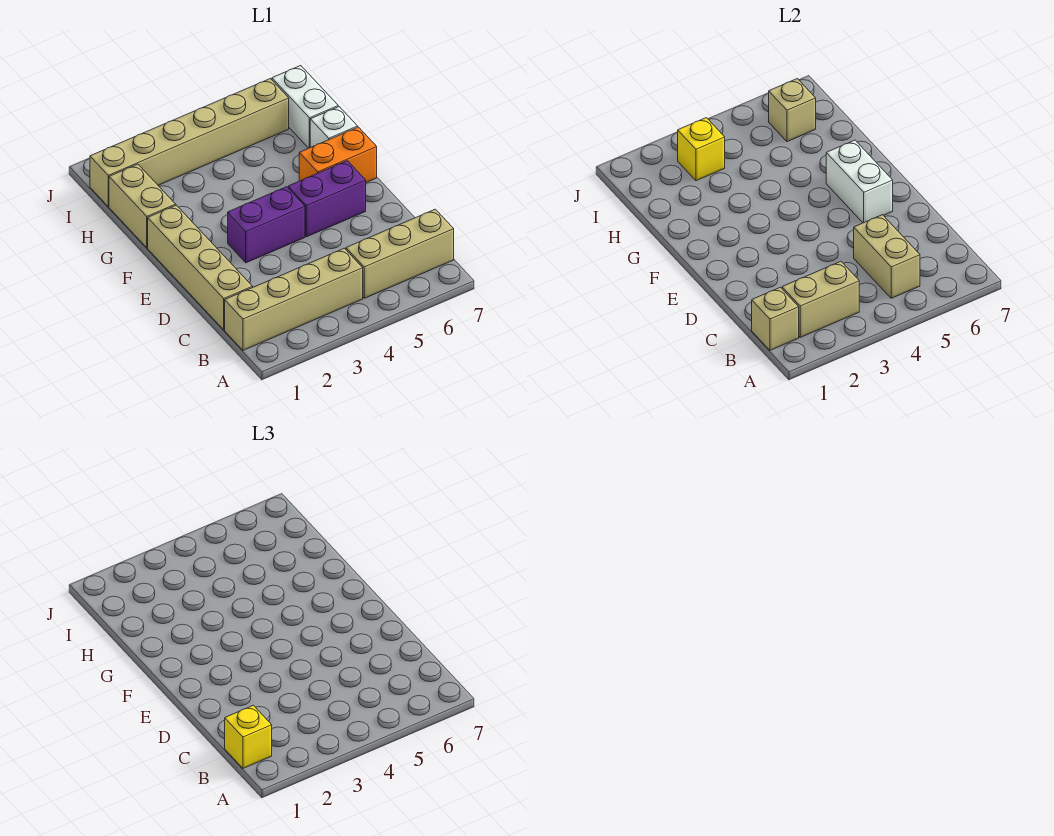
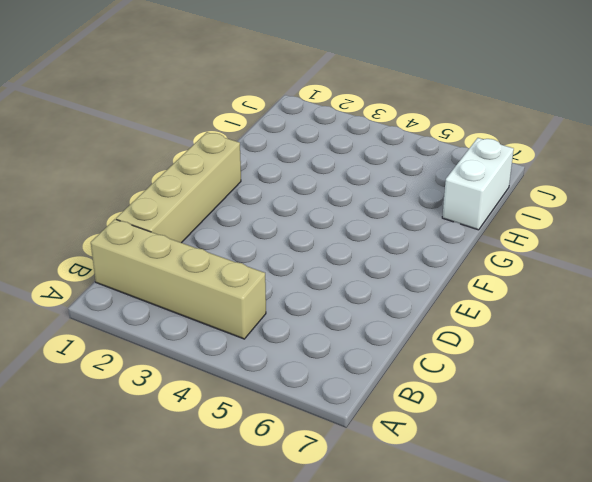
none -> tan brick B5:B7 level 1
none -> purple brick E3:E4 level 1
none -> purple brick E5:E6 level 1

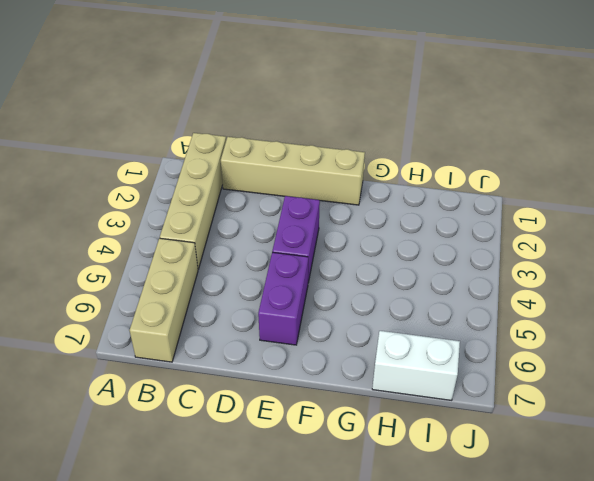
none -> orange brick F6:F7 level 1
none -> tan brick G1:H1 level 1
none -> white brick G7 level 1

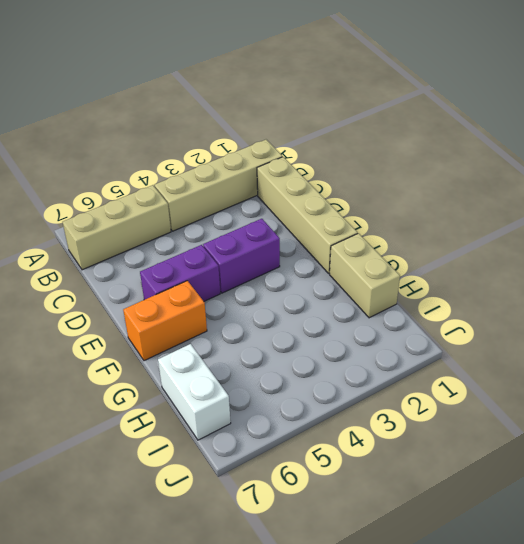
none -> white brick G7 level 1
none -> tan brick I1:I6 level 1
none -> tan brick B1 level 2

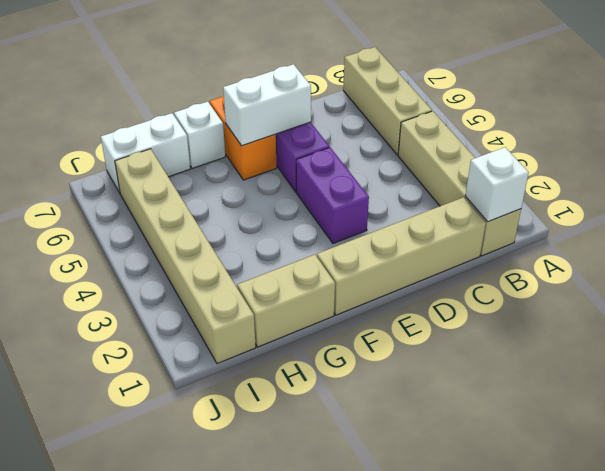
white brick B1 level 2 -> tan brick B1 level 2
none -> tan brick B2:B3 level 2
none -> tan brick B5:C5 level 2
none -> yellow brick I3 level 2

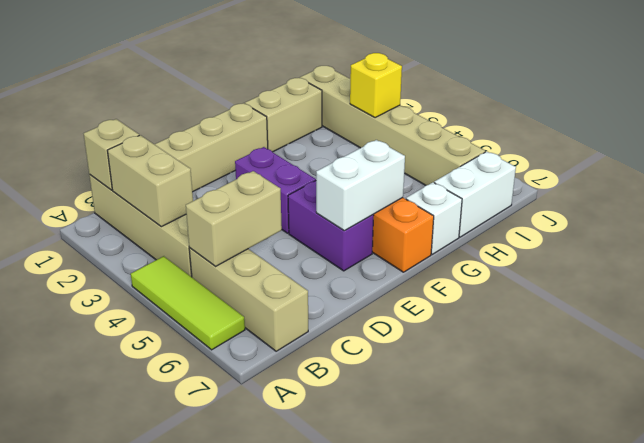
lime tile A4:A6 level 1 -> none
none -> tan brick I6 level 2
none -> yellow brick B1 level 3

